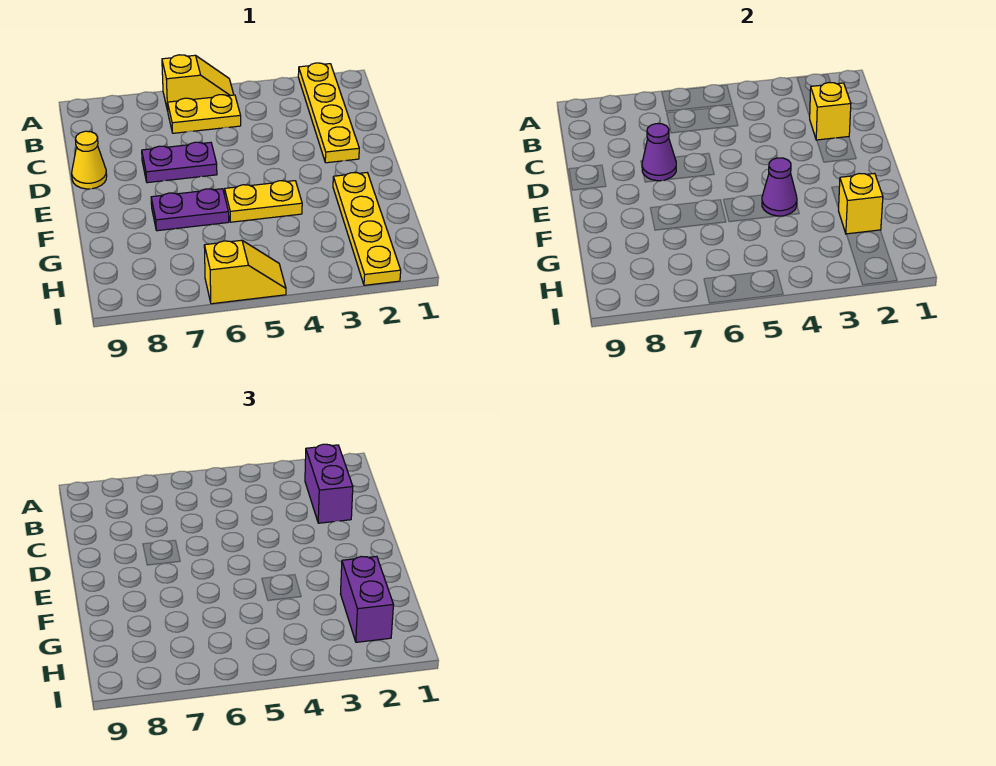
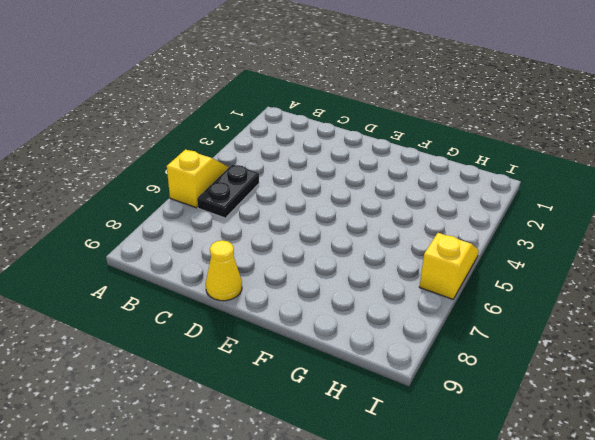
black plate B5:B6 level 1 -> yellow plate B5:B6 level 1
none -> yellow plate A2:D2 level 1
none -> purple plate D6:D7 level 1
none -> yellow plate F2:I2 level 1

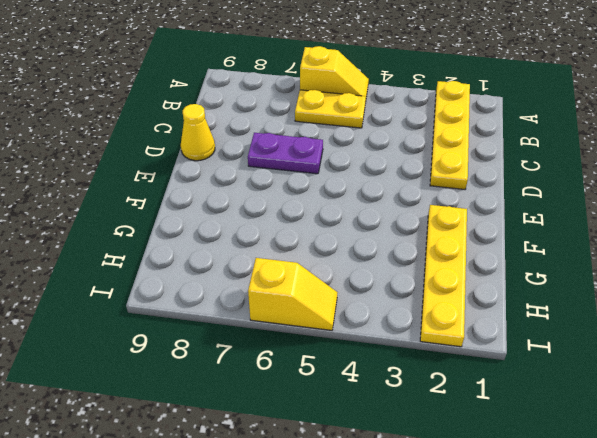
none -> yellow plate F4:F5 level 1
none -> purple plate F6:F7 level 1
none -> yellow brick C2 level 2

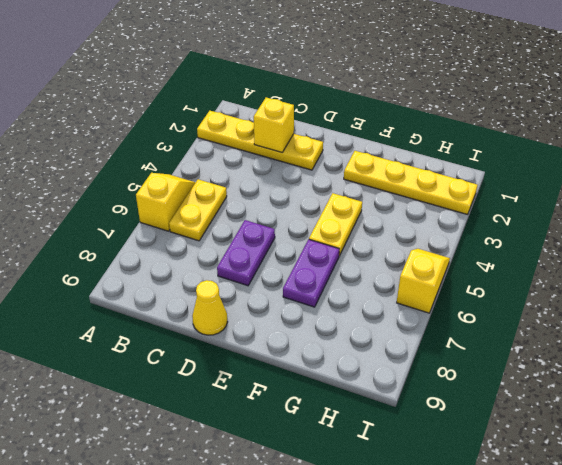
none -> purple cone D7 level 2
none -> purple cone F4 level 2
none -> yellow brick G2 level 2

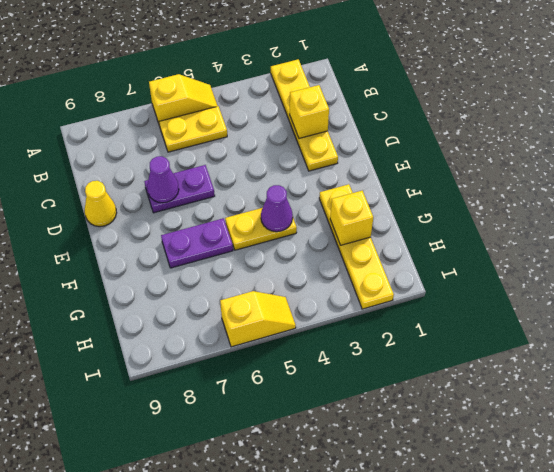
none -> purple brick B2:C2 level 3
none -> purple brick G2:H2 level 3

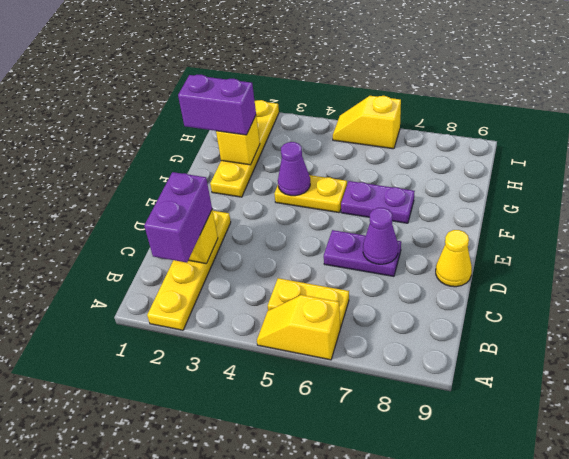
purple brick G1:G2 level 3 -> purple brick G2:H2 level 3

